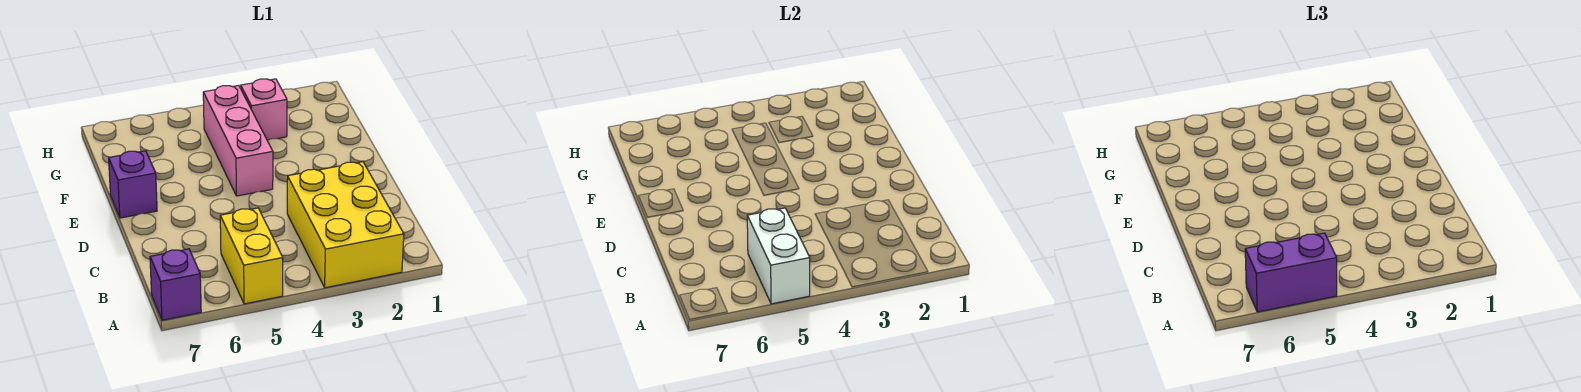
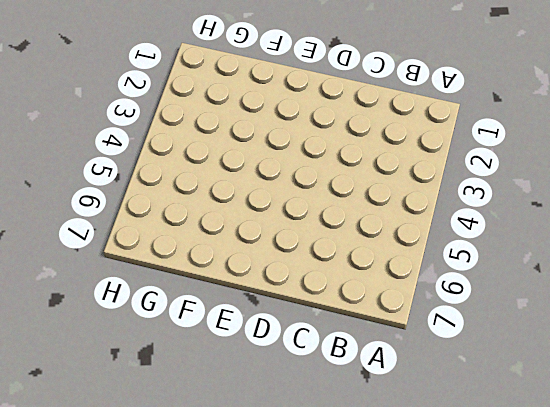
none -> yellow brick A2:C3 level 1
none -> yellow brick A5:B5 level 1

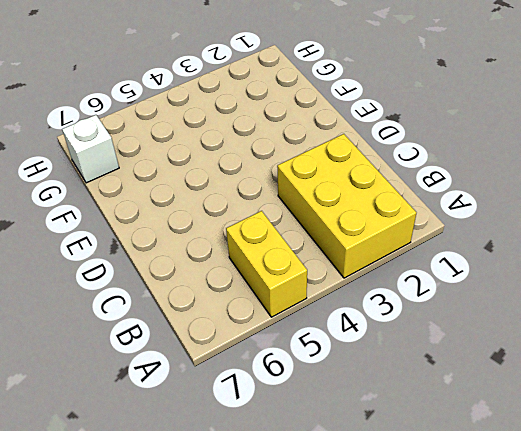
white brick G7 level 1 -> none
none -> purple brick A7 level 1
none -> pink brick E4:G4 level 1

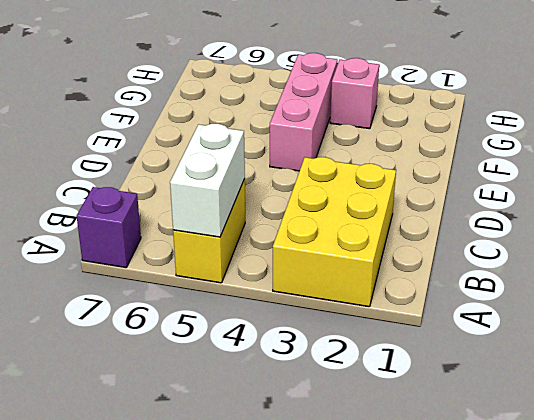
none -> purple brick E7 level 1
none -> purple brick A5:A6 level 3

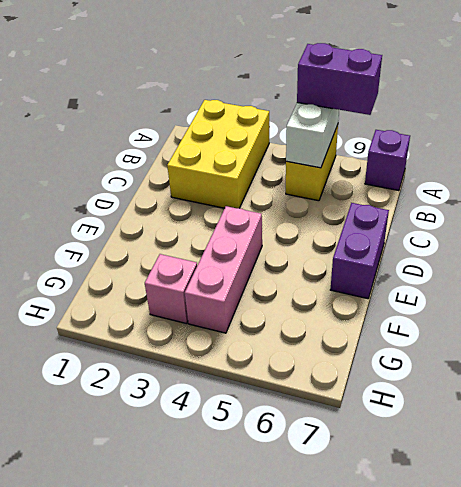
purple brick D7:E7 level 1 -> purple brick E7 level 1

